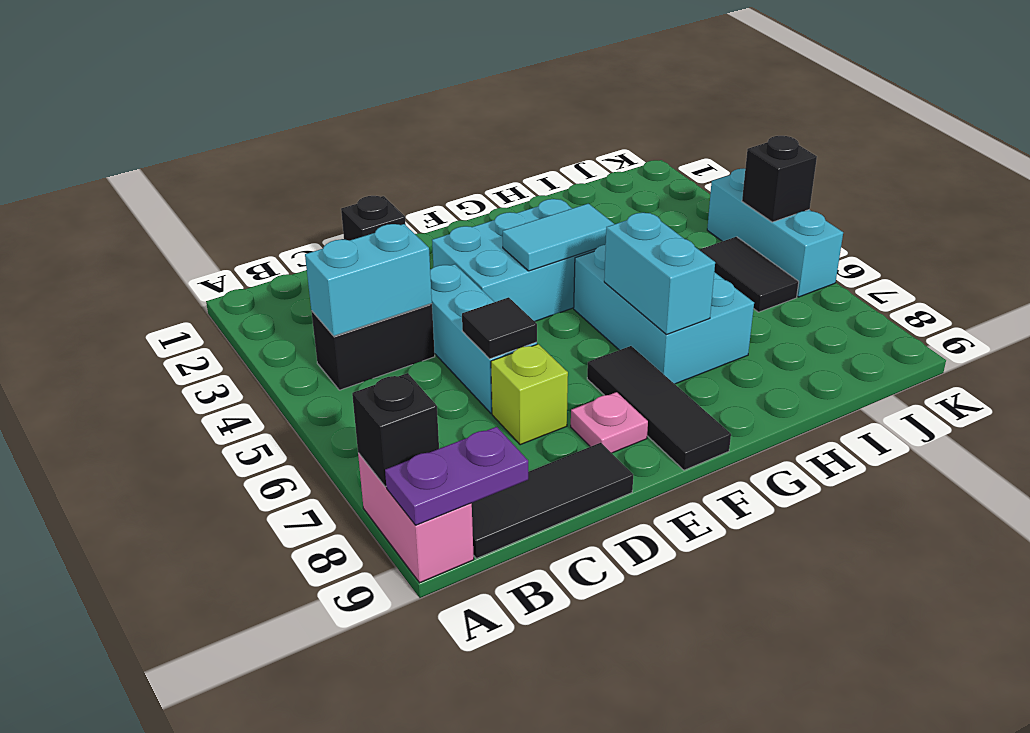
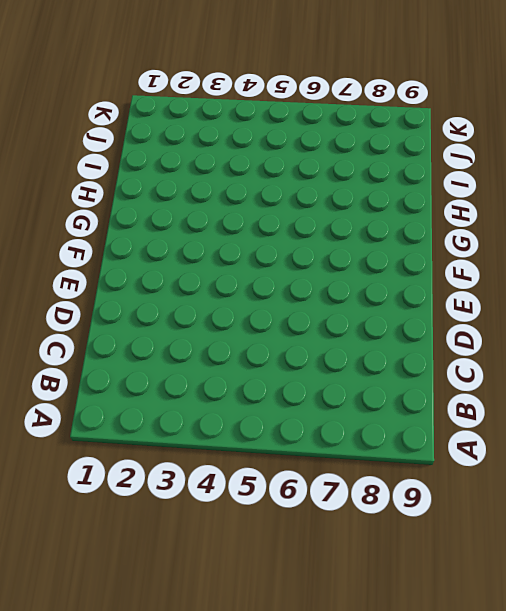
none -> pink brick A8:A9 level 1
none -> black brick B4:C4 level 1
none -> black tile B9:D9 level 1

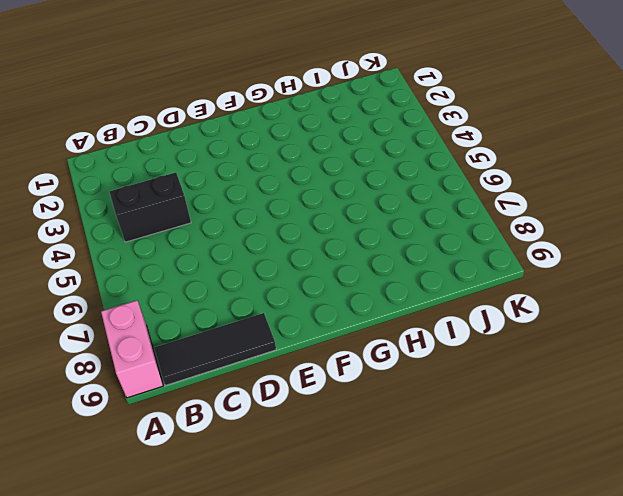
none -> black brick D1 level 1
none -> cyan brick D4:D6 level 1
none -> lime brick D7 level 1

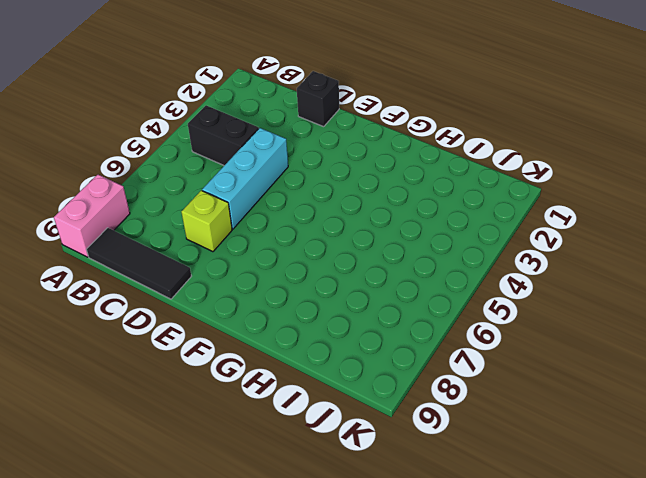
none -> cyan brick E3:G4 level 1
none -> pink plate E8 level 1
none -> black tile F7:F9 level 1

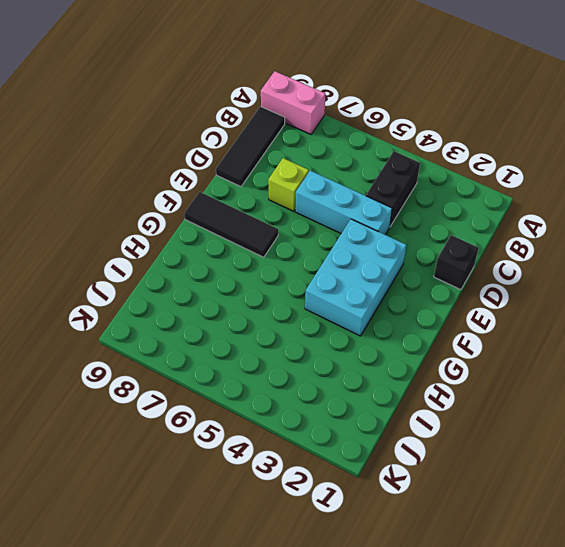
none -> pink plate E8 level 1
none -> cyan brick G5:H7 level 1
none -> black tile J5:J6 level 1

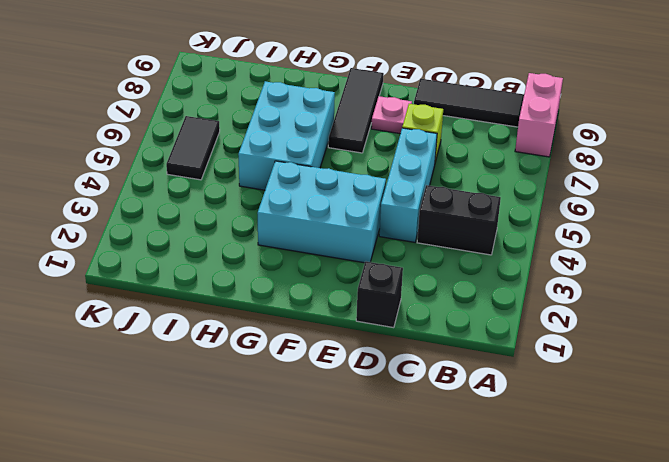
none -> cyan brick K4:K6 level 1
none -> black brick A8 level 2
none -> purple plate A9:B9 level 2

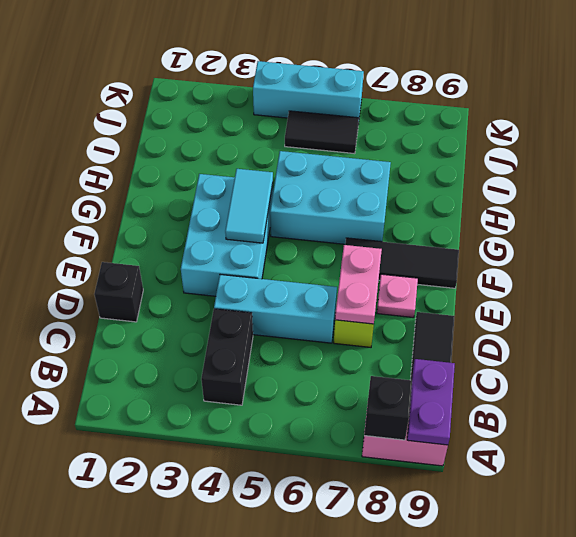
pink plate D7:E7 level 2 -> none
none -> cyan brick B4:C4 level 2
none -> black tile D6 level 2
none -> cyan brick G6:G7 level 2

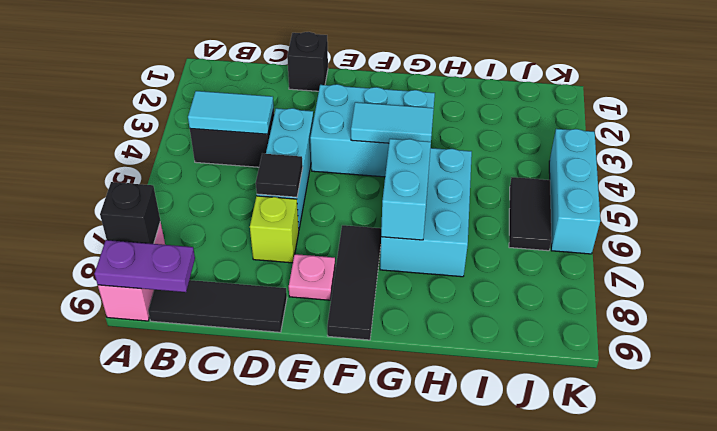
cyan tile B4:C4 level 2 -> cyan brick B4:C4 level 2
none -> black brick K5 level 2

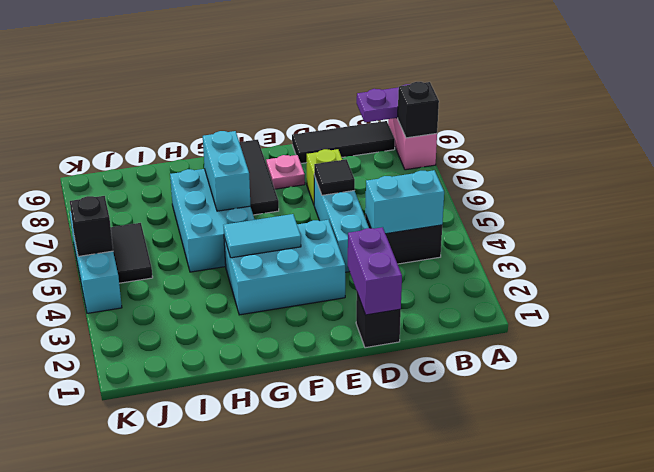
purple brick D1:D2 level 2 -> none

